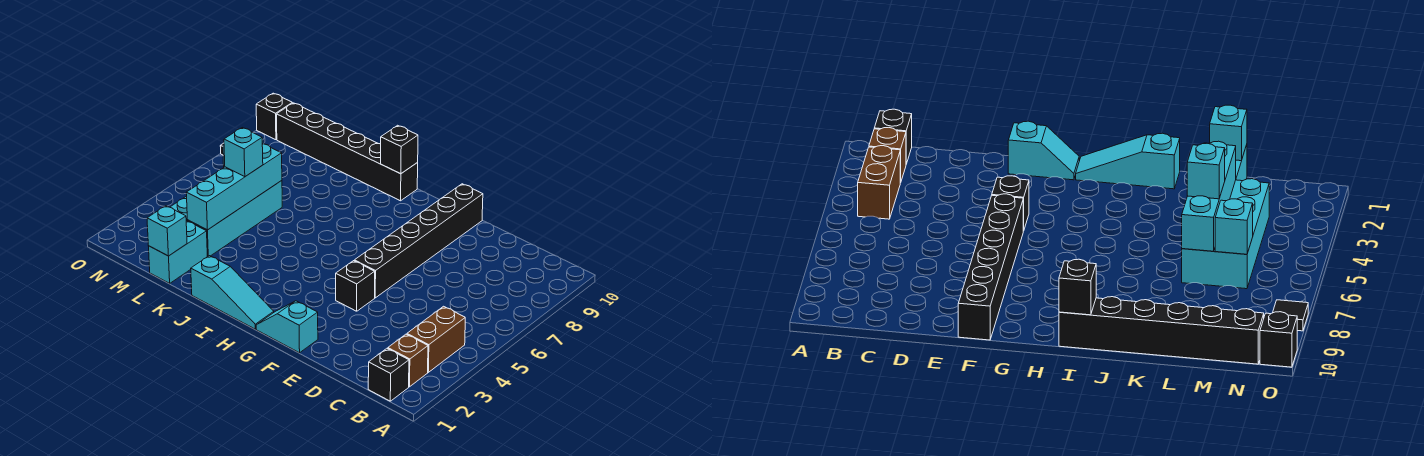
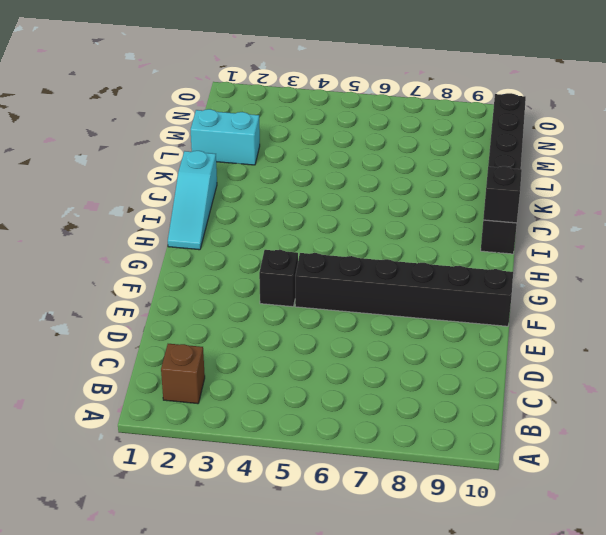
none -> black brick B1 level 1
none -> brown brick B3:B4 level 1
none -> cyan slope F1:G1 level 1 top F

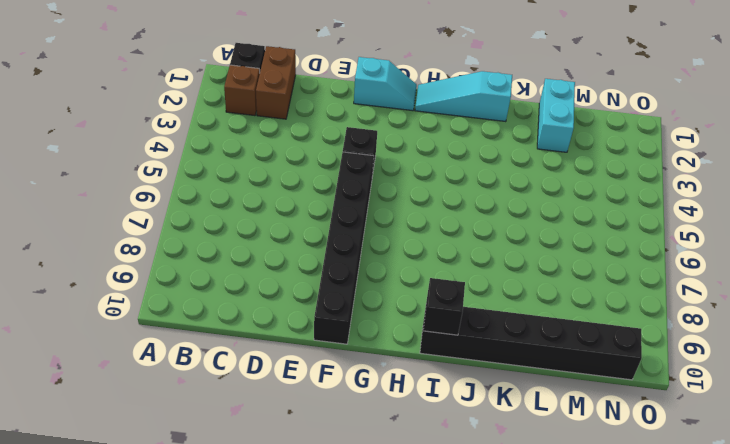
brown brick C1:C2 level 1 -> brown brick B3:B4 level 1
none -> cyan brick L3:M6 level 1
none -> black tile O8 level 1
none -> black brick O10 level 1

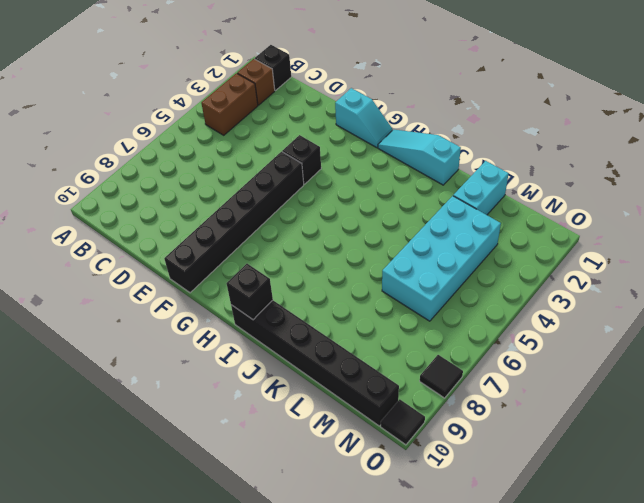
black tile O10 level 1 -> black brick O10 level 1
none -> cyan brick L1 level 2
none -> cyan brick L3:L6 level 2
none -> cyan brick M6 level 2

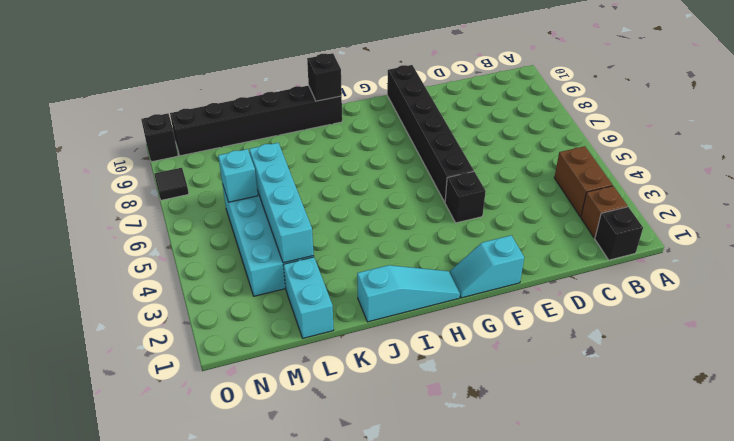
none -> cyan brick L1 level 2
none -> cyan brick L5 level 3

